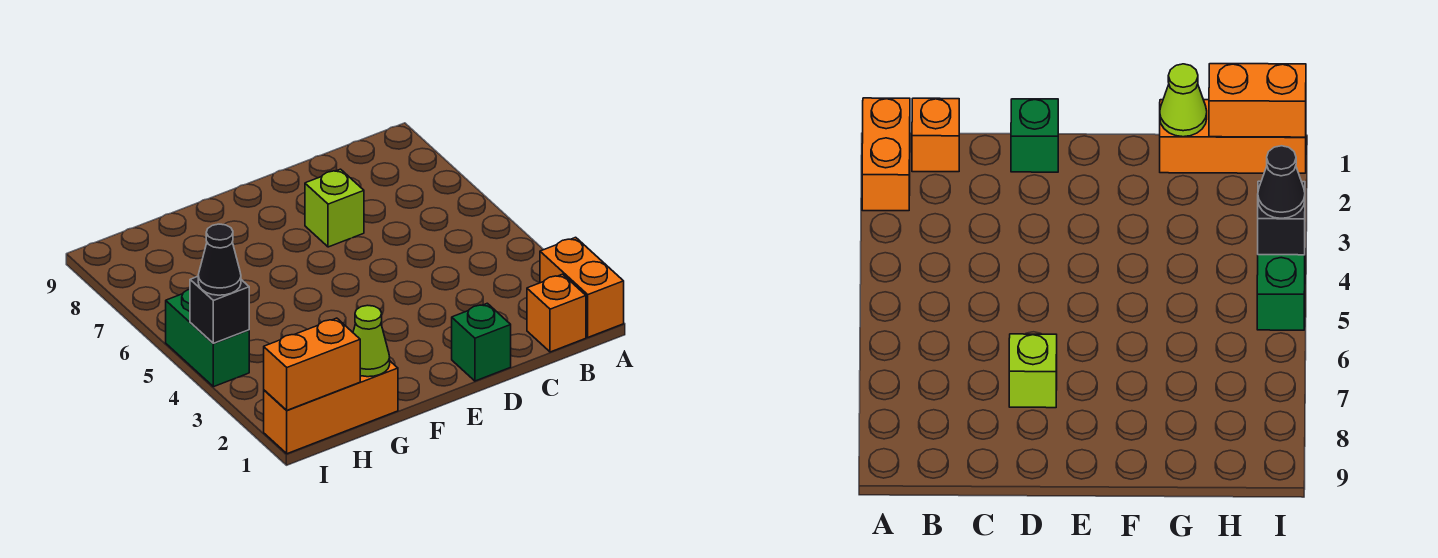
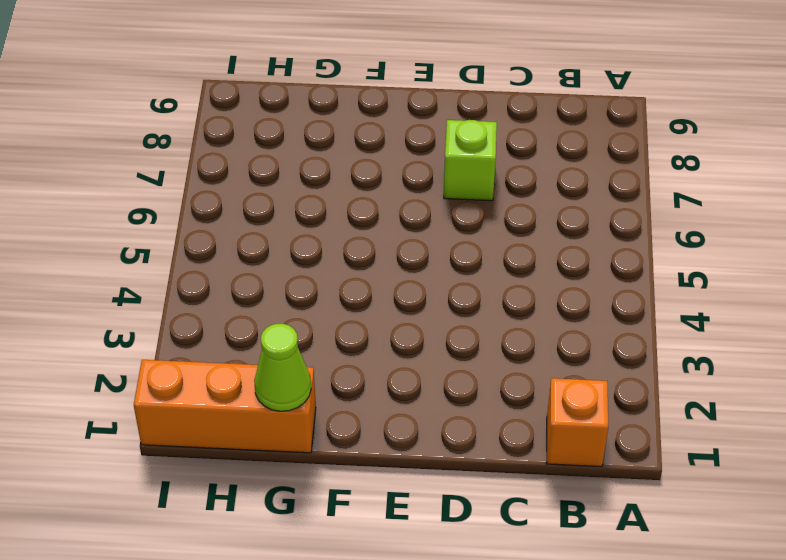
none -> orange brick A1:A2 level 1
none -> green brick D1 level 1

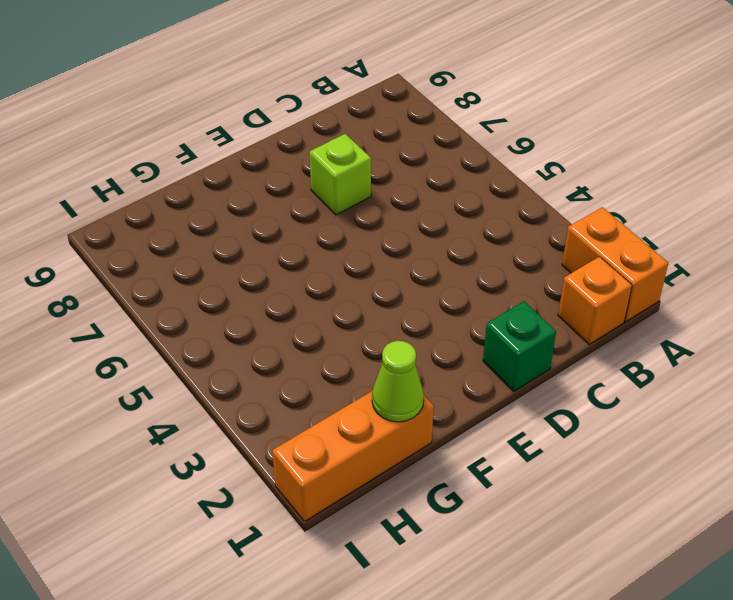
none -> green brick I4:I5 level 1
none -> orange brick H1:I1 level 2

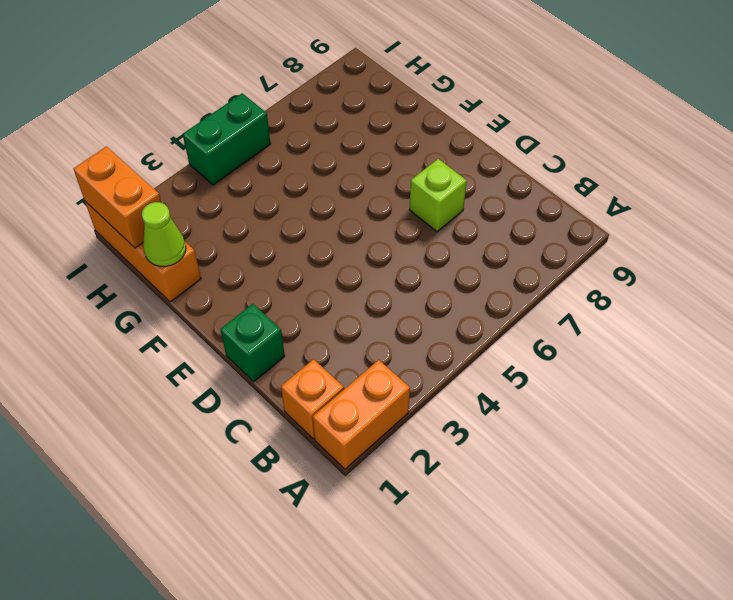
none -> black brick I4 level 2
none -> black cone I4 level 3

